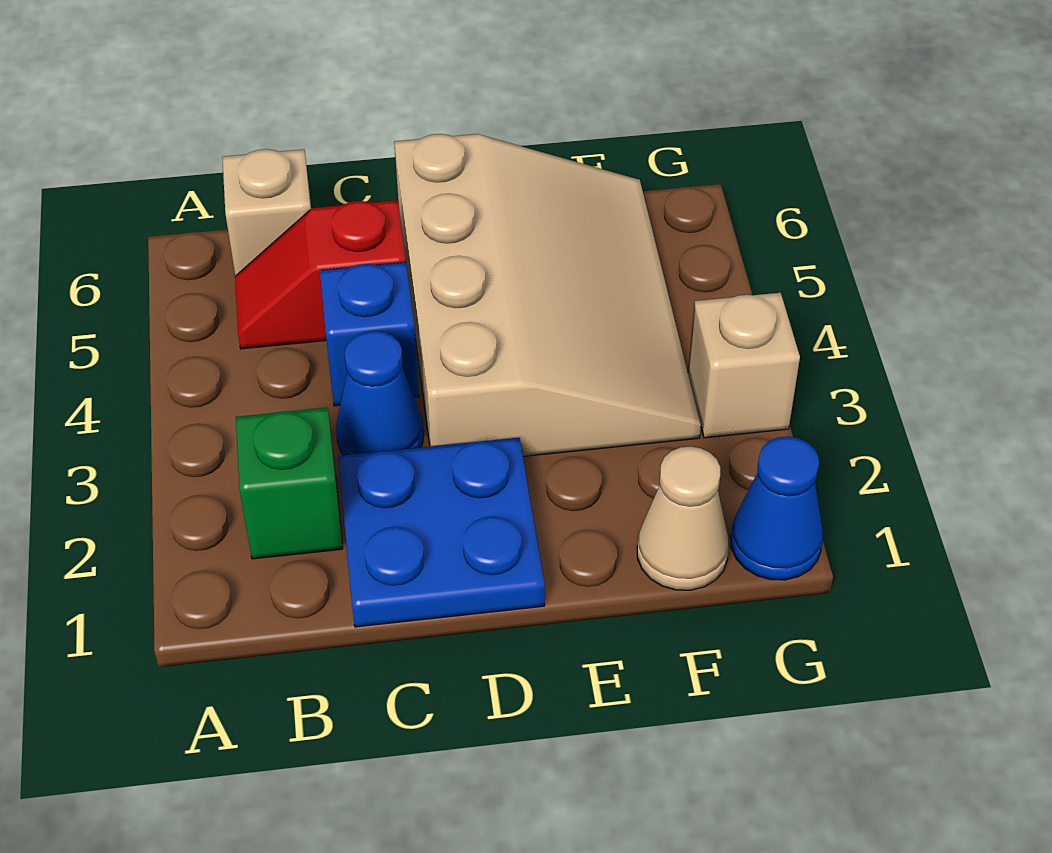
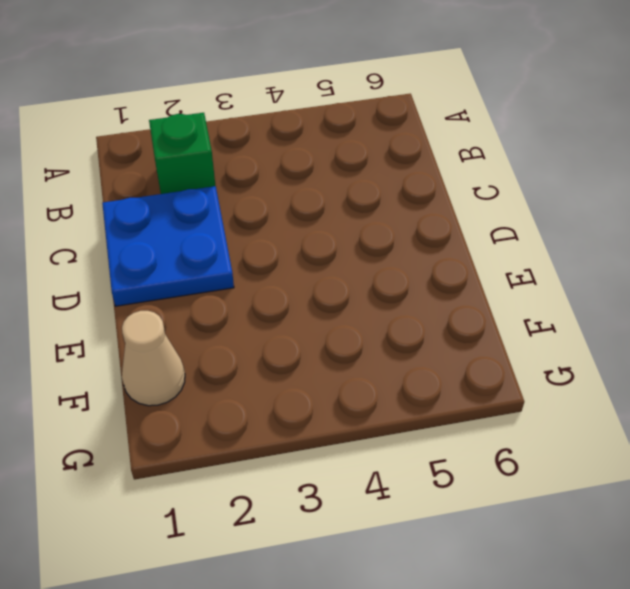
none -> red slope B5:C5 level 1 top C
none -> tan brick B6 level 1

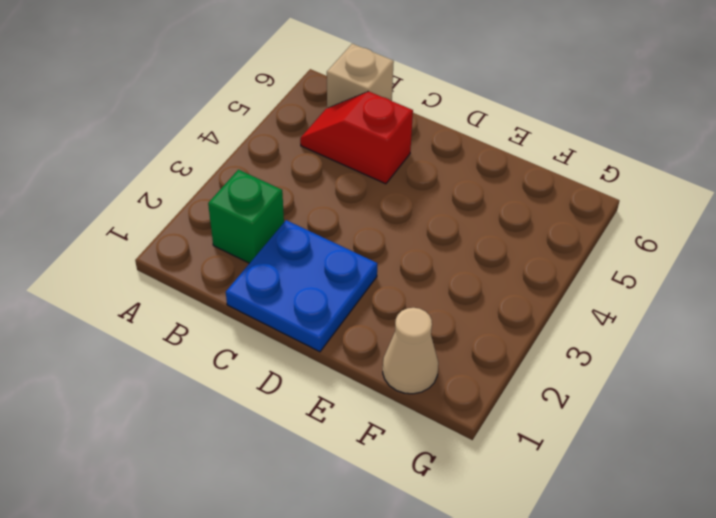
none -> blue cone C3 level 1
none -> blue brick C4 level 1

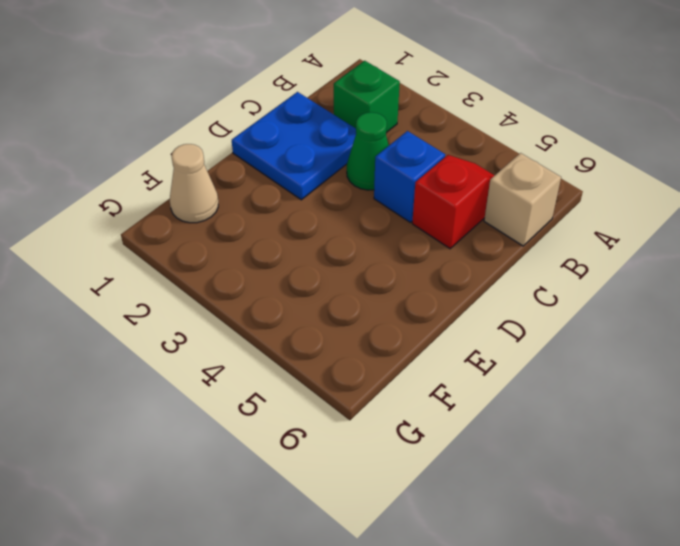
green cone C3 level 1 -> blue cone C3 level 1
none -> tan slope D3:F6 level 1 top D
none -> blue cone G1 level 1

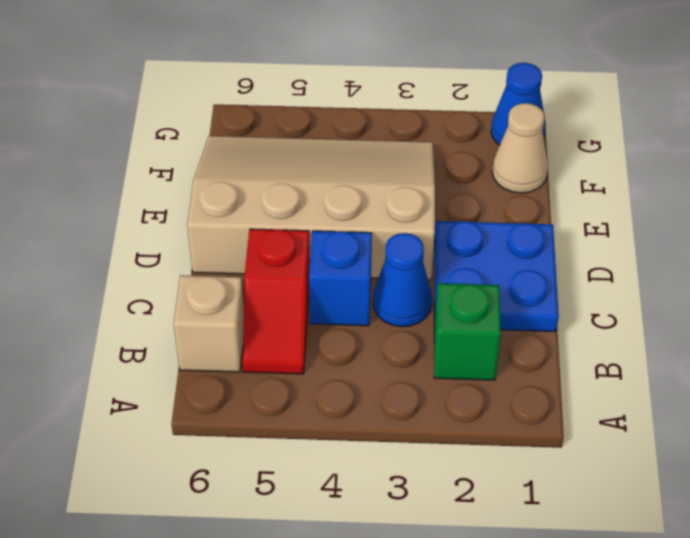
none -> tan brick G3 level 1

